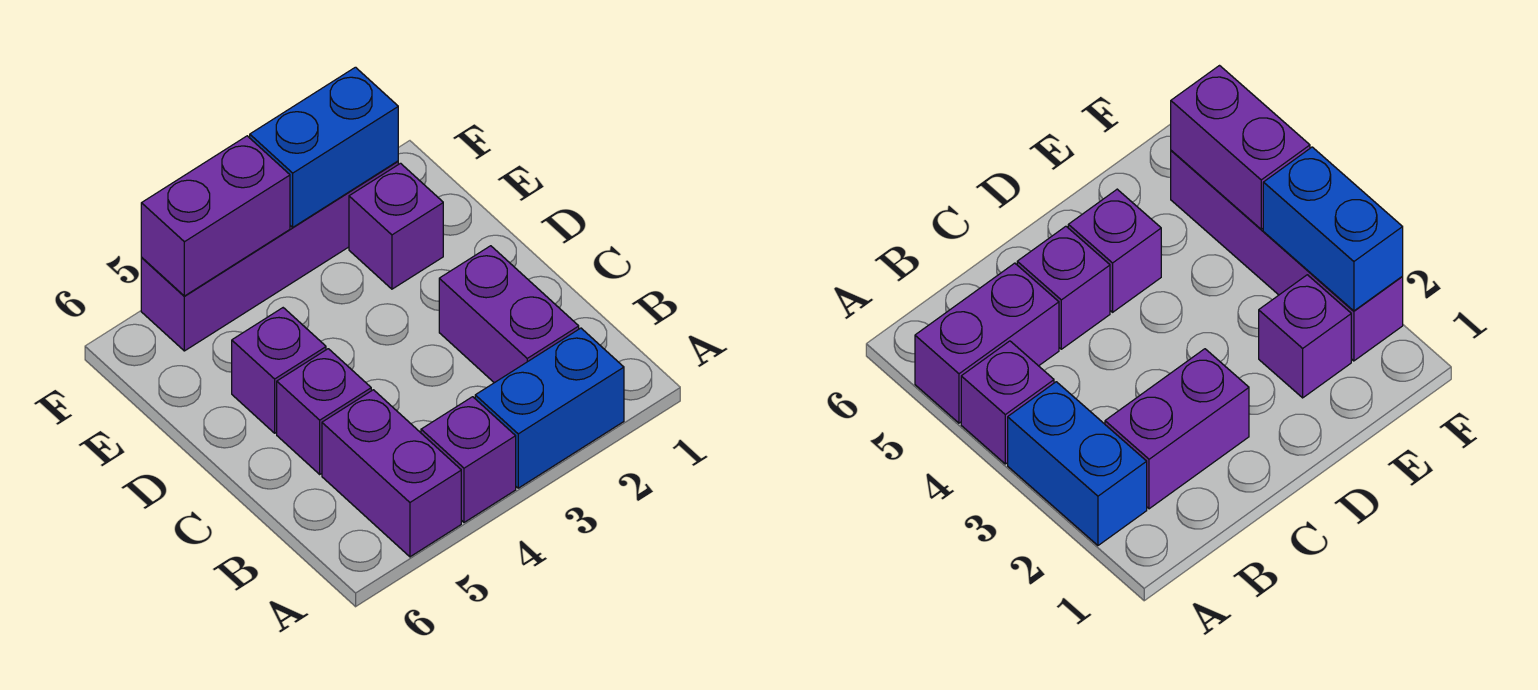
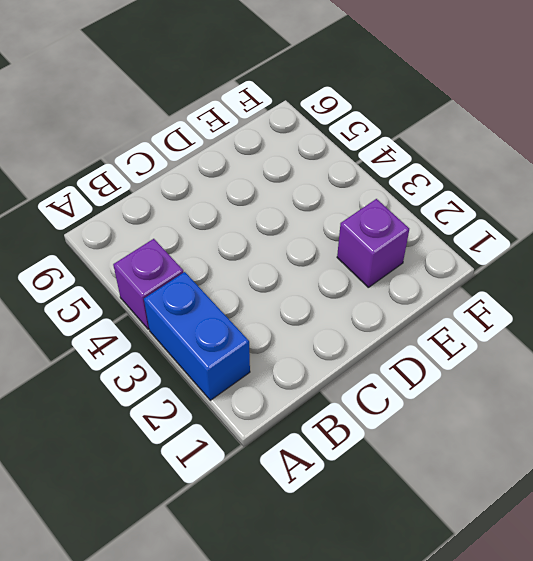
none -> purple brick A5:B5 level 1
none -> purple brick B2:C2 level 1

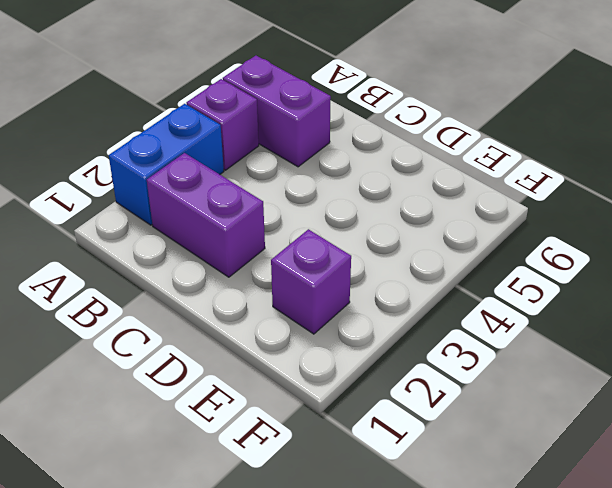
none -> purple brick C5 level 1
none -> purple brick D5 level 1

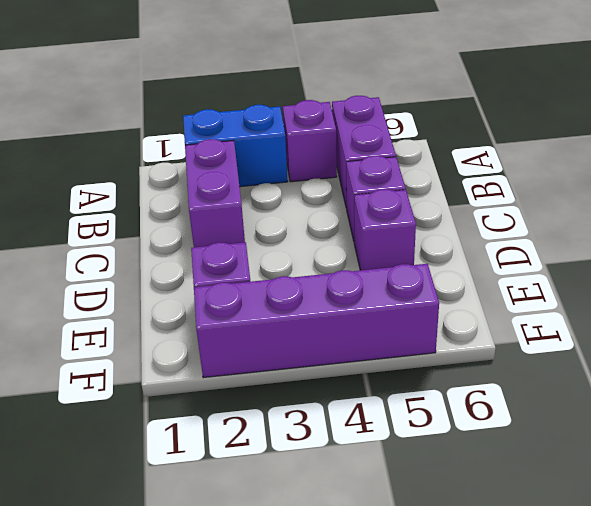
none -> blue brick F2:F3 level 2
none -> purple brick F4:F5 level 2

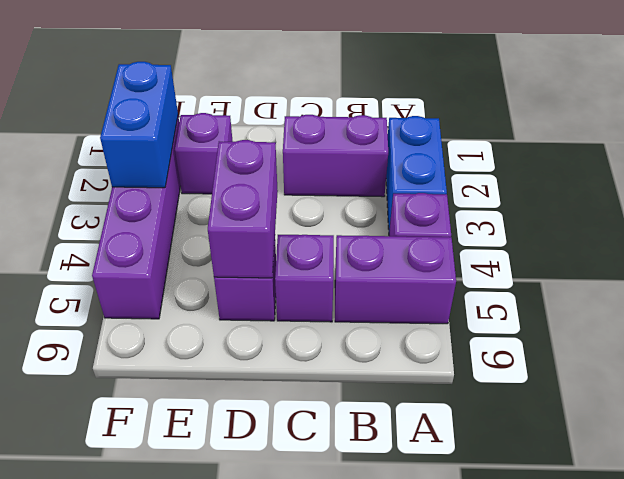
purple brick D4:D5 level 2 -> purple brick F4:F5 level 2

